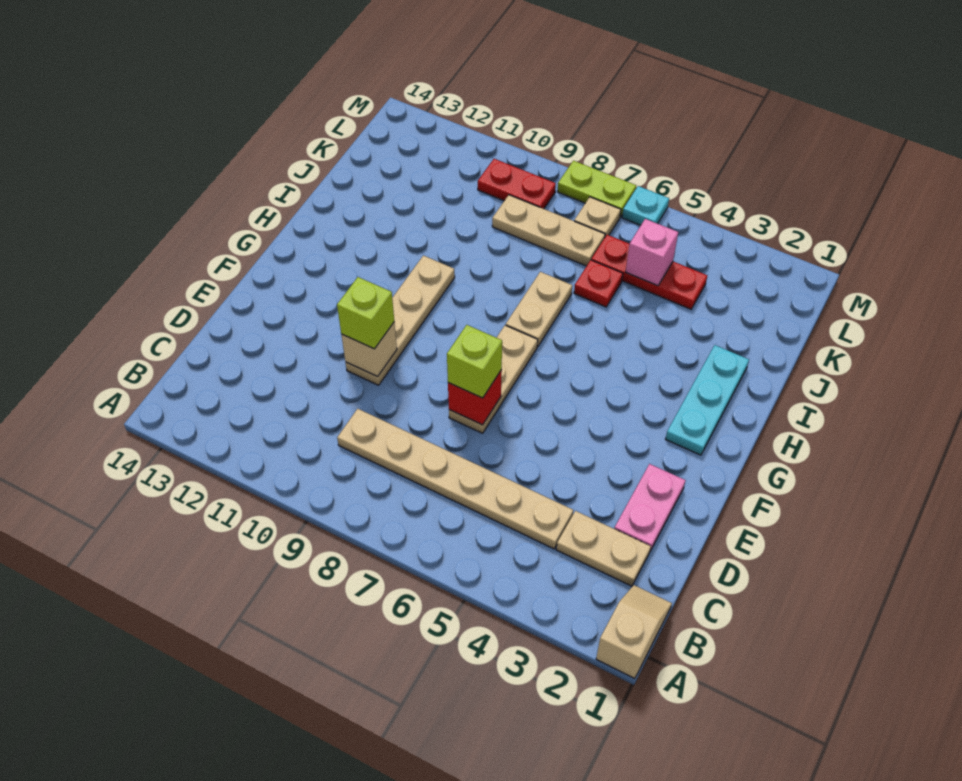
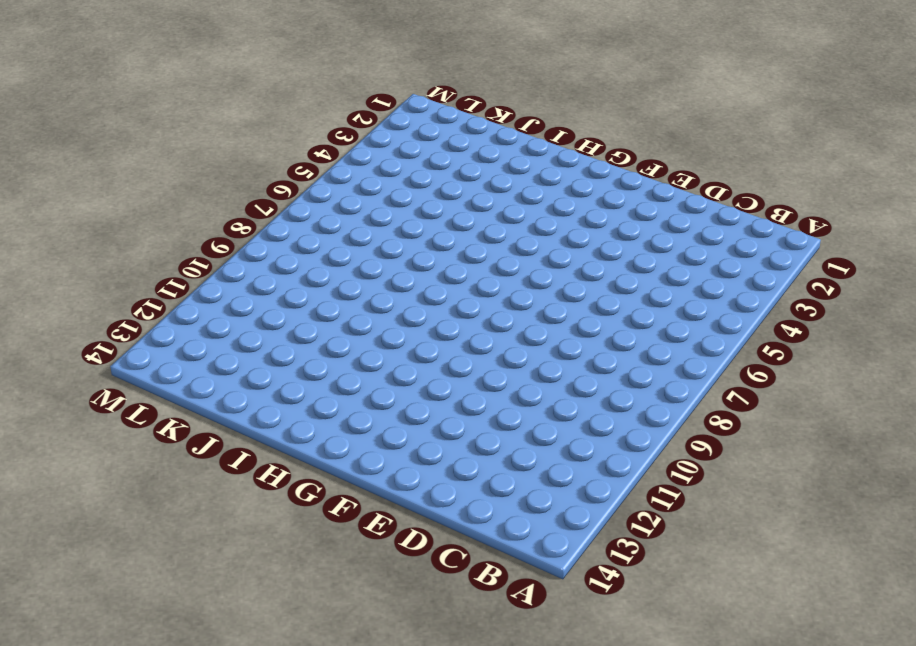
none -> tan slope A1:B1 level 1 top A
none -> tan plate C2:C3 level 1
none -> tan plate C4:C9 level 1

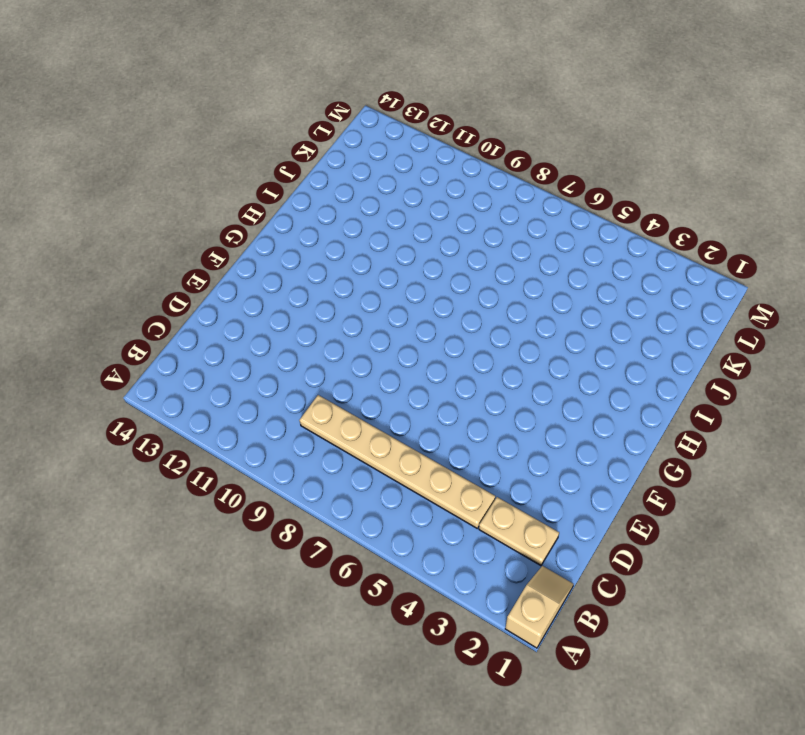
none -> pink plate D2:E2 level 1
none -> tan plate E7:G7 level 1
none -> tan plate E10:H10 level 1

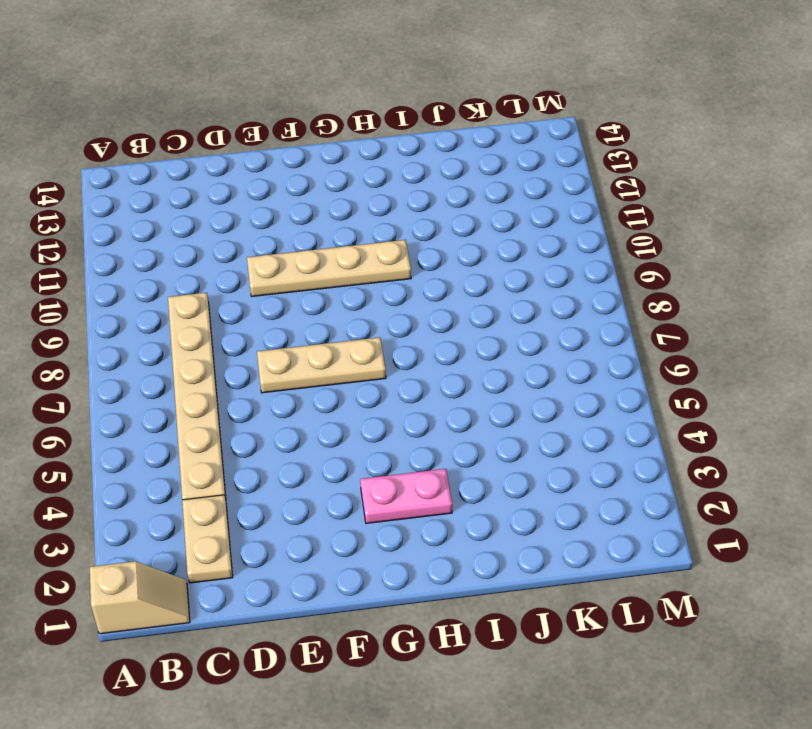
pink plate G3:H3 level 1 -> pink plate D2:E2 level 1
none -> cyan plate G2:I2 level 1
none -> tan plate H7:I7 level 1
none -> red plate J6 level 1

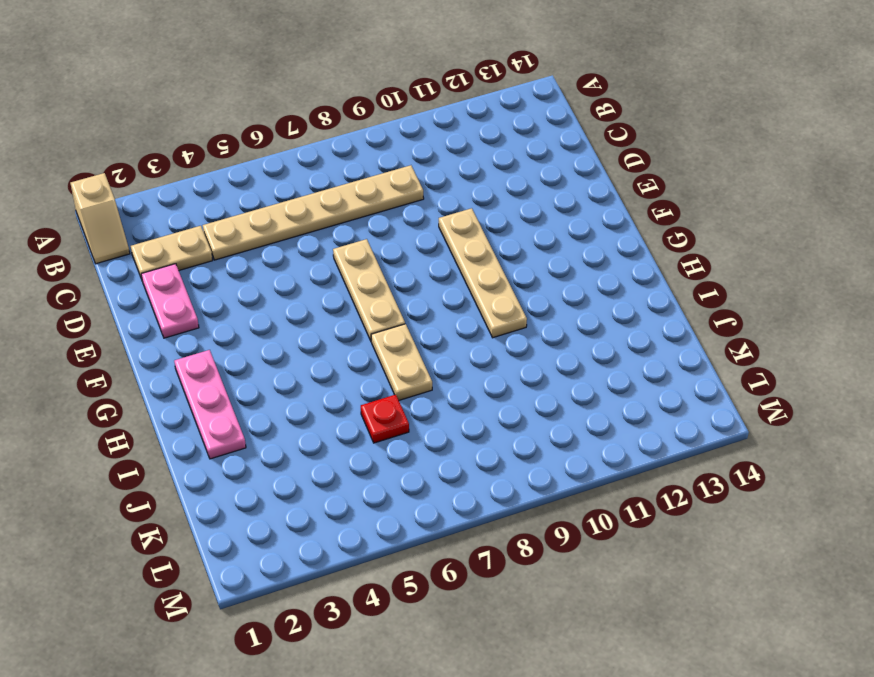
pink plate G2:I2 level 1 -> cyan plate G2:I2 level 1
none -> red plate K4:K6 level 1
none -> tan plate K7:K9 level 1
none -> tan plate L7 level 1

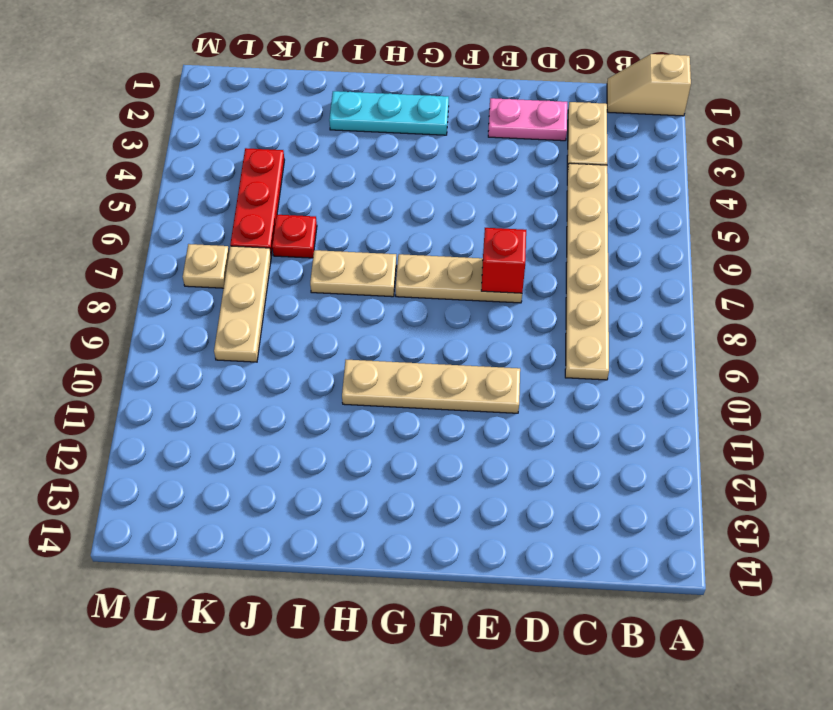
none -> red plate L9:L10 level 1
none -> cyan plate M6 level 1
none -> lime plate M7:M8 level 1

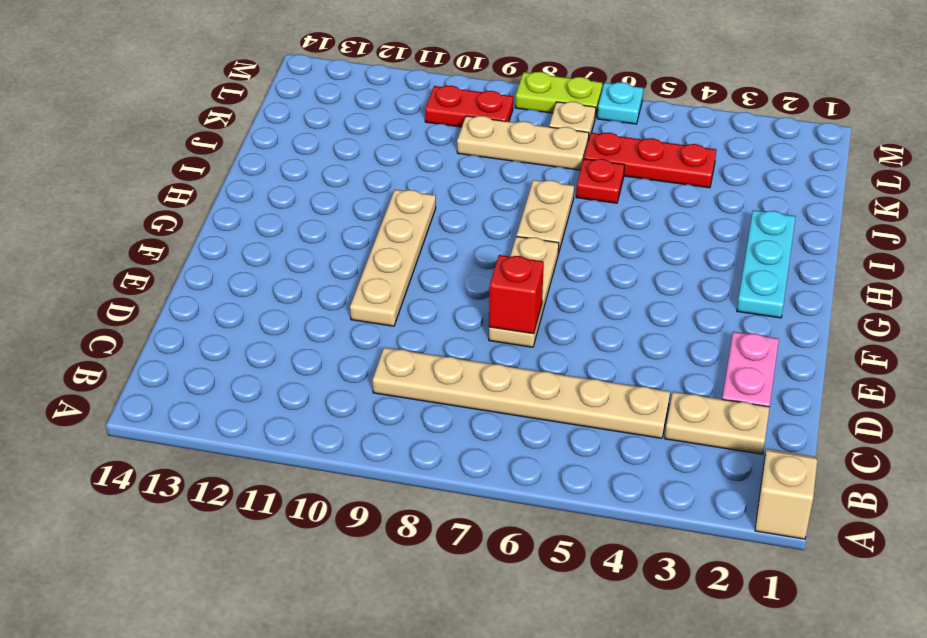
none -> tan brick E10 level 2
none -> pink brick K5 level 2
none -> lime brick E7 level 3

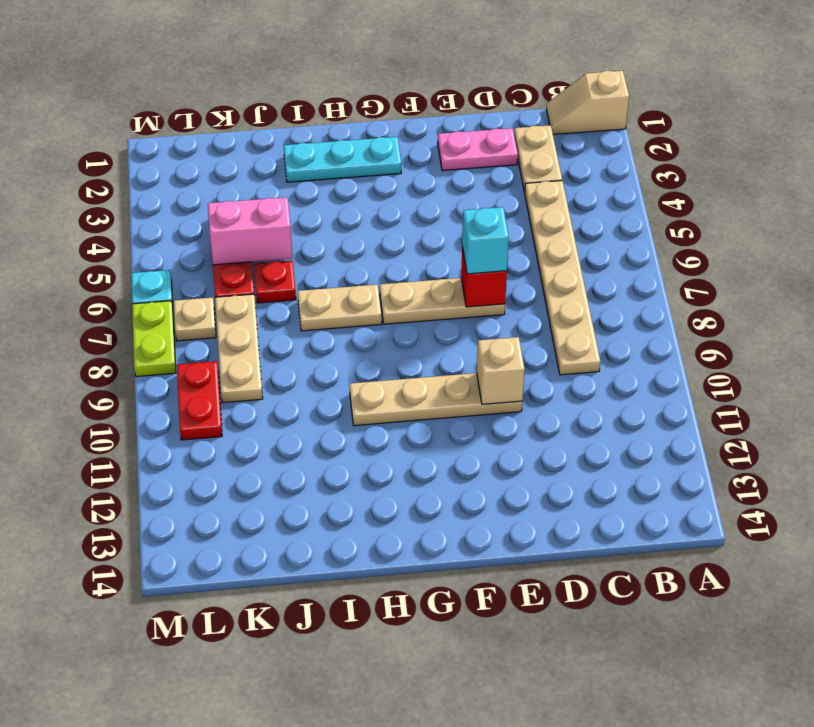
cyan brick E7 level 3 -> lime brick E7 level 3
pink brick J5:K5 level 2 -> pink brick K5 level 2
none -> lime brick E10 level 3

